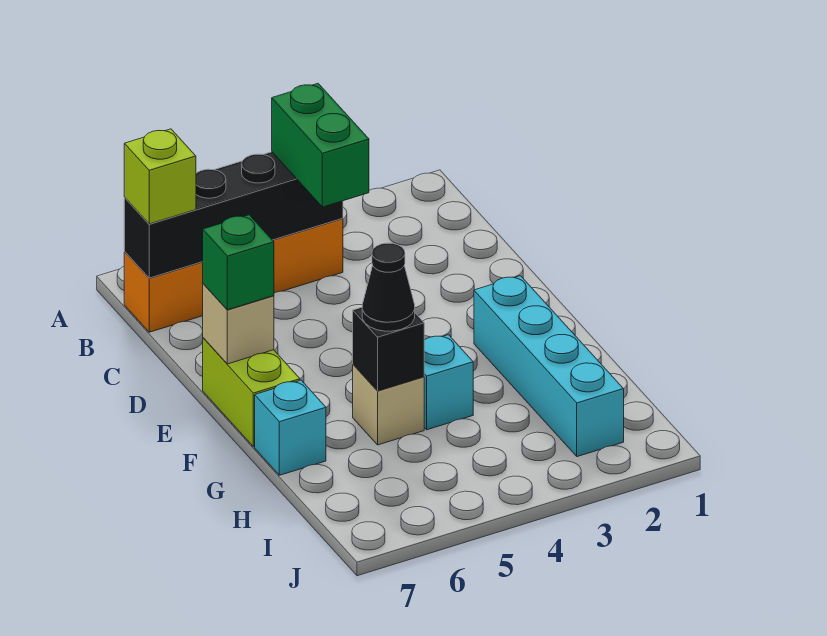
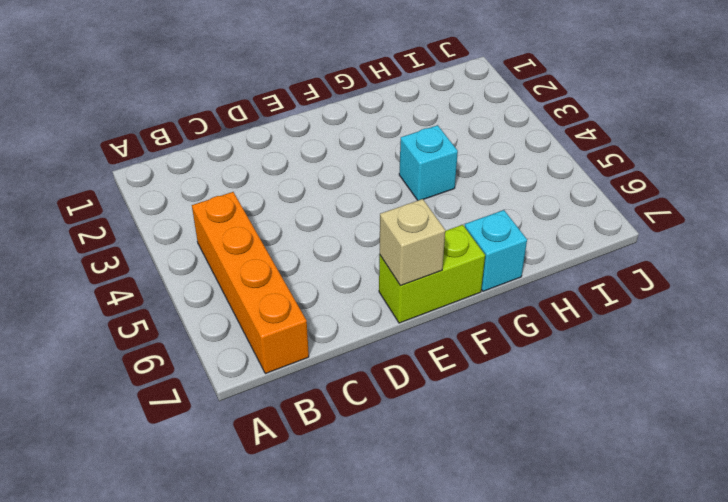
none -> cyan brick F2:I2 level 1
none -> tan brick G5 level 1
none -> black brick B4:B7 level 2

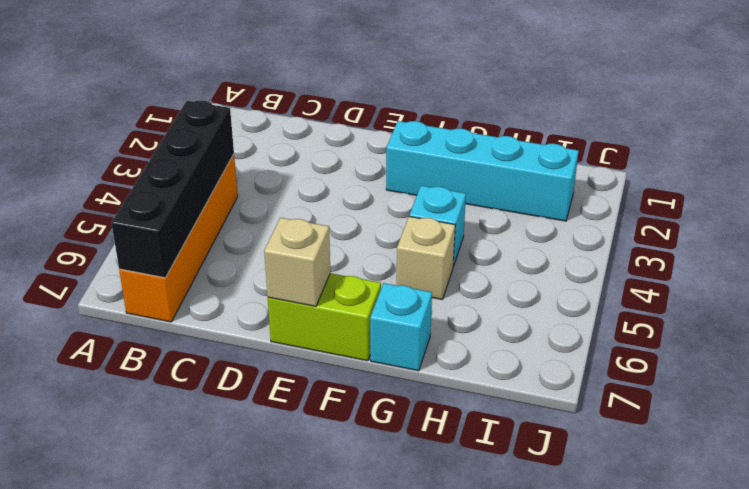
none -> black brick G5 level 2
none -> green brick B4:C4 level 3
none -> lime brick B7 level 3

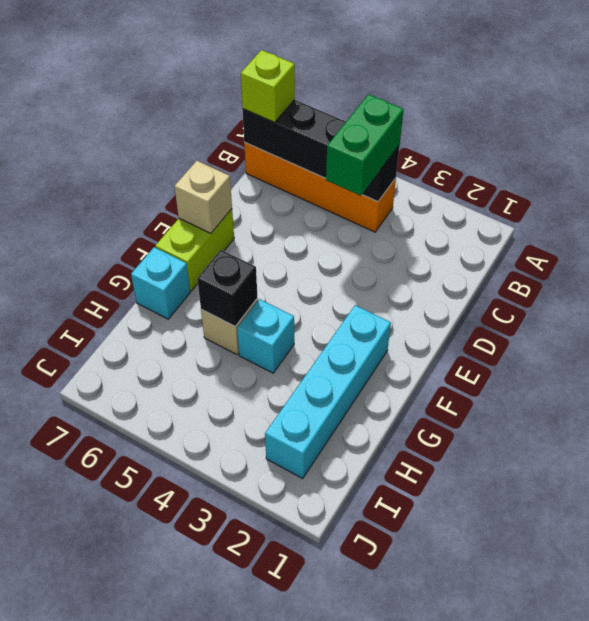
none -> green brick E7 level 3
none -> black cone G5 level 3

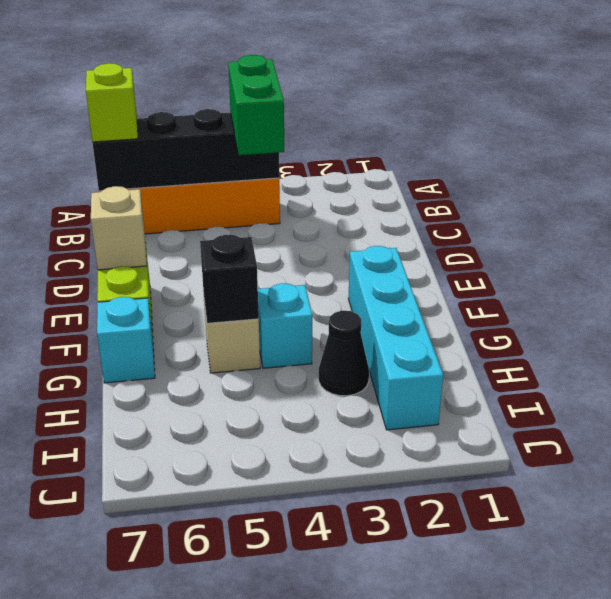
black cone H3 level 1 -> black cone G5 level 3
none -> green brick E7 level 3

